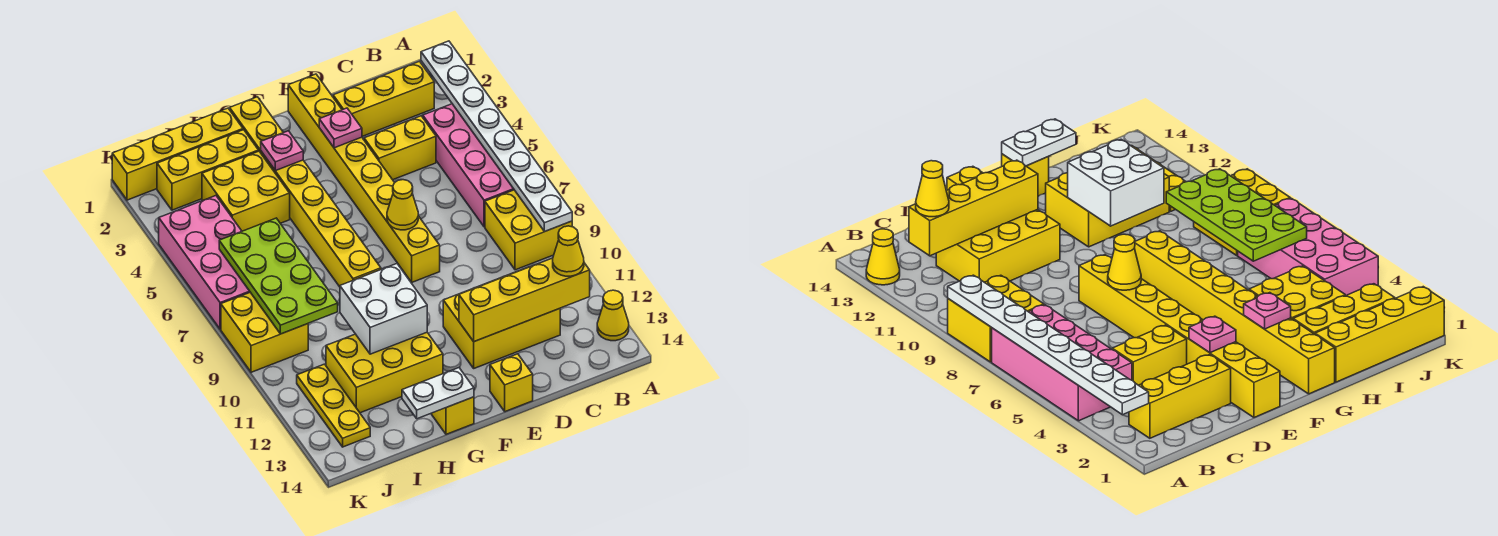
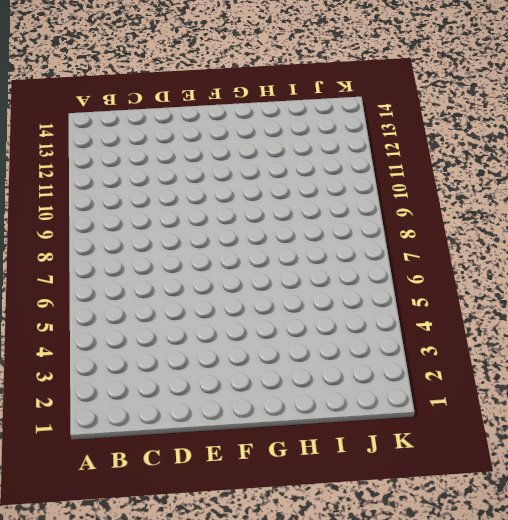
none -> pink brick A4:B7 level 1
none -> yellow brick A8:B9 level 1
none -> yellow cone A13 level 1

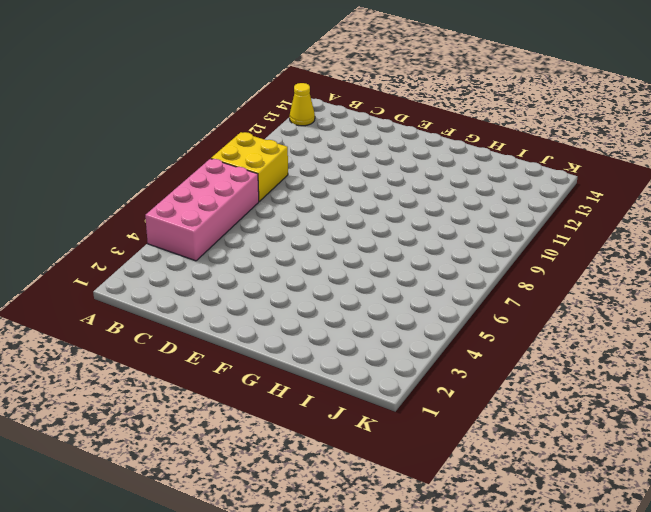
none -> yellow brick B2:D2 level 1
none -> yellow brick C4:D4 level 1
none -> yellow brick C11:E12 level 1

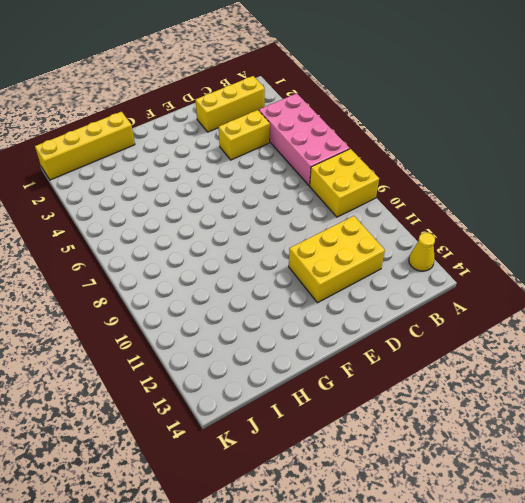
none -> yellow brick E1:E8 level 1
none -> yellow brick E14 level 1
none -> yellow brick G1:G8 level 1

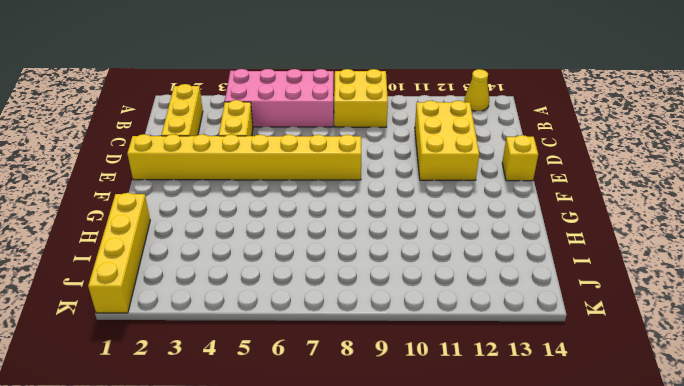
none -> yellow brick G1:G8 level 1
none -> yellow brick G11:I12 level 1
none -> yellow brick G14 level 1

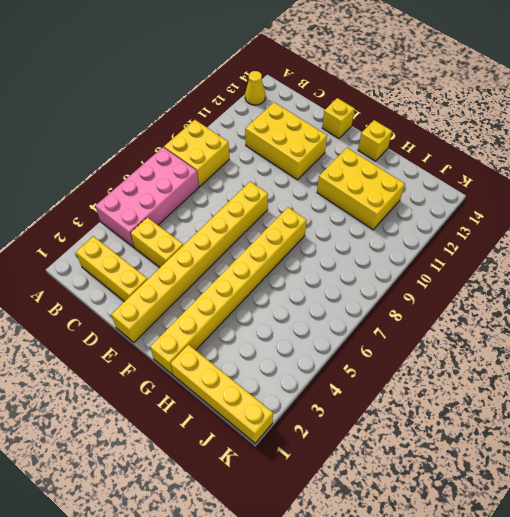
none -> yellow brick H2:J2 level 1
none -> yellow brick H3:I4 level 1
none -> pink brick J4:K7 level 1

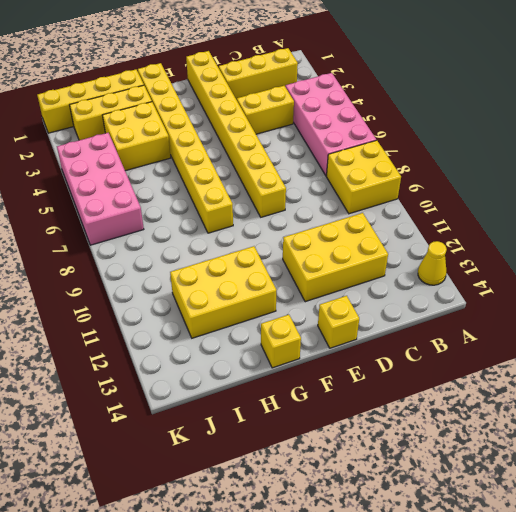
none -> yellow brick J8:K9 level 1
none -> yellow plate J11:J13 level 1
none -> white plate A2:A9 level 2

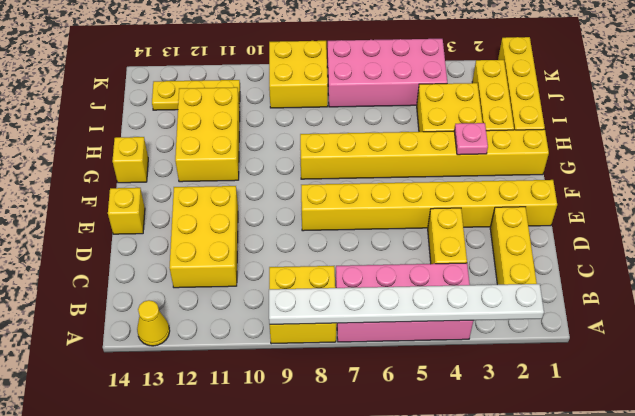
none -> yellow brick B12:E12 level 2
none -> pink plate E3 level 2
none -> yellow cone E7 level 2

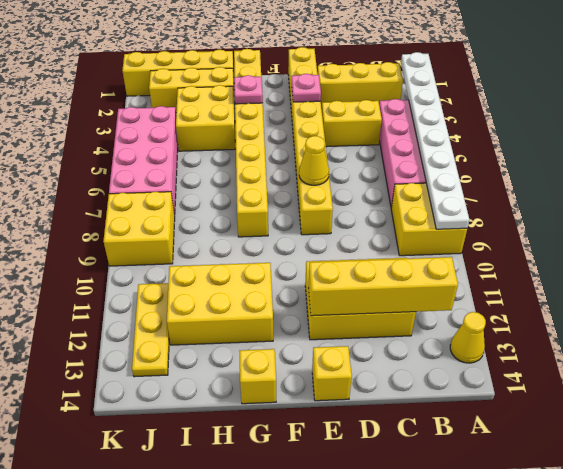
none -> white brick G10:H11 level 2
none -> white plate G14:H14 level 2
none -> lime plate I6:J9 level 2

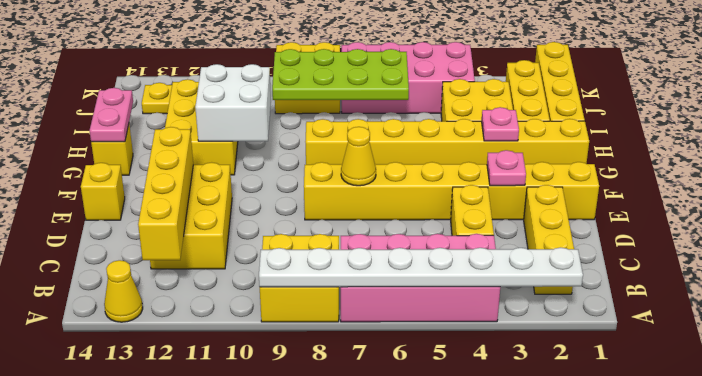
pink plate G14:H14 level 2 -> white plate G14:H14 level 2
none -> yellow cone B12 level 3

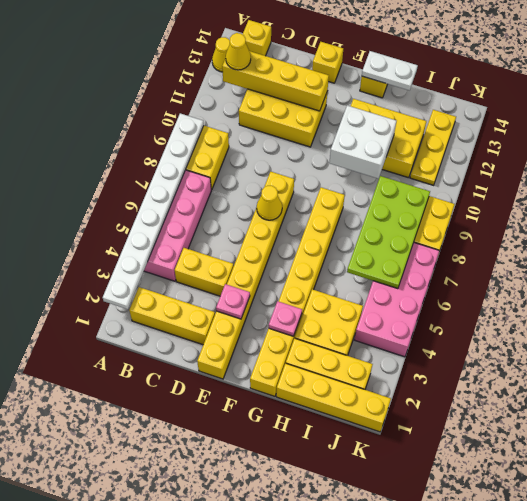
yellow brick B14 level 1 -> none

